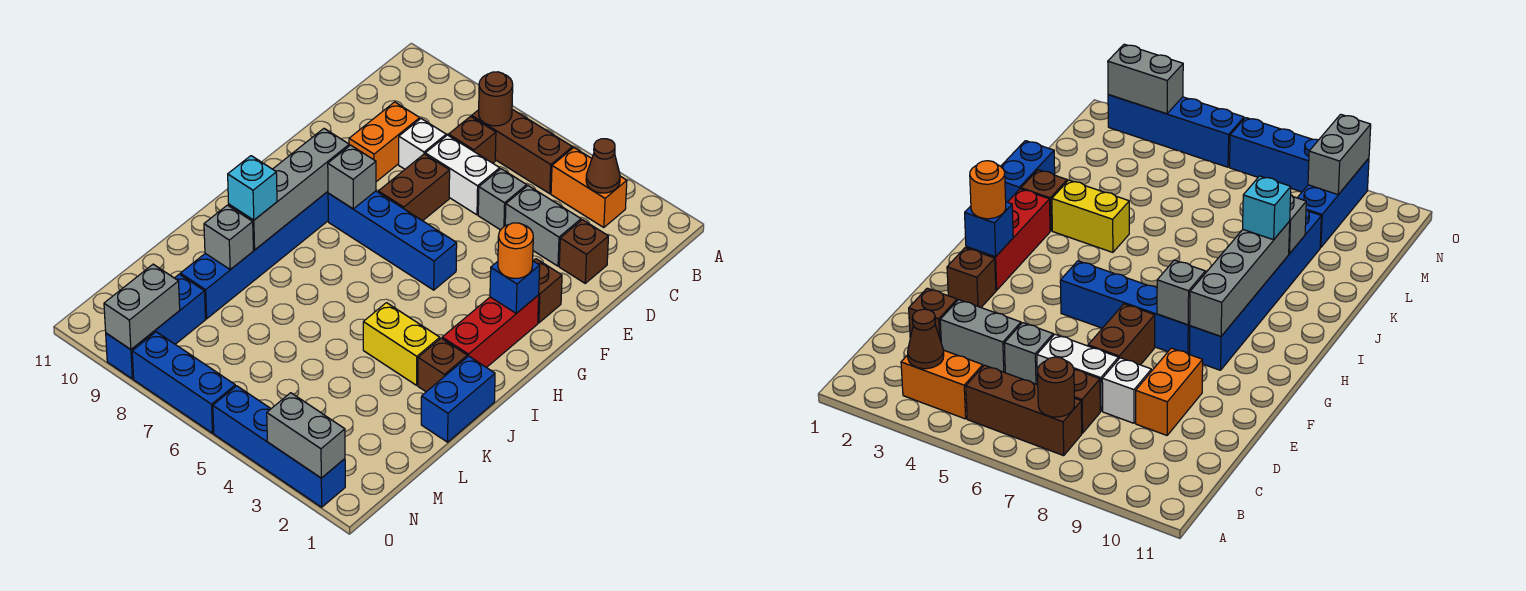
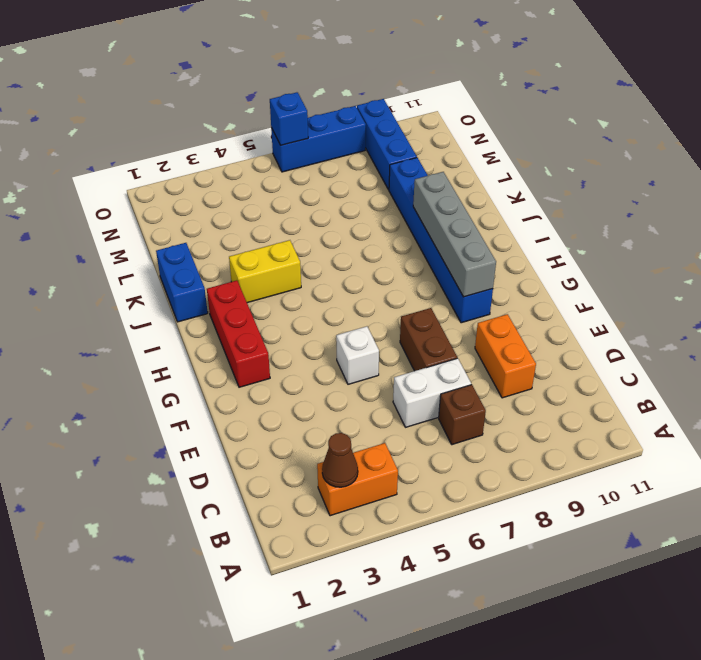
white brick F5 level 1 -> white brick D8 level 1
blue brick O6 level 2 -> blue brick G2 level 2
none -> brown brick B5:B7 level 1
none -> brown brick D2 level 1
none -> grey brick D3:D4 level 1
none -> grey brick D5 level 1

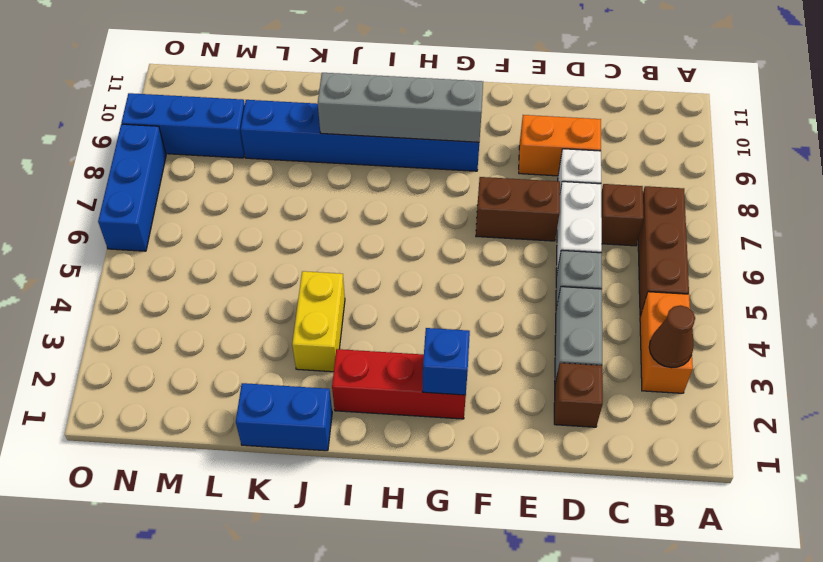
none -> brown brick F2 level 1
none -> blue brick G5:G8 level 1
none -> brown brick J2 level 1
none -> blue brick O2:O5 level 1

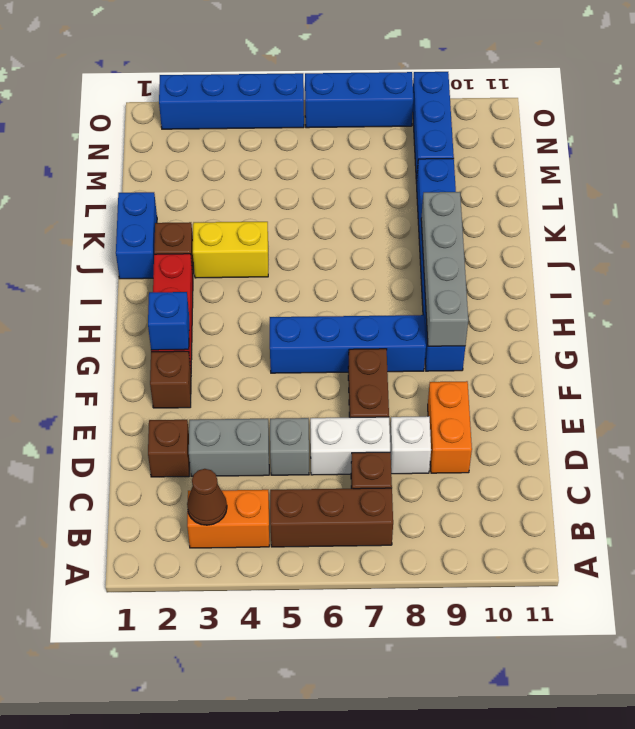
none -> brown round brick B7 level 2
none -> grey brick G8 level 2
none -> grey brick K9 level 2
none -> grey brick N9:O9 level 2

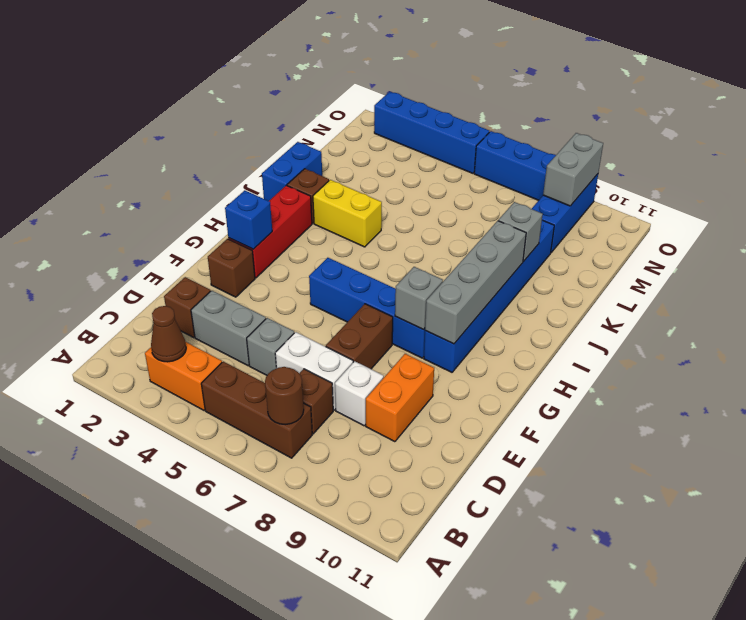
none -> grey brick O2:O3 level 2
none -> orange round brick G2 level 3
none -> cyan brick J9 level 3

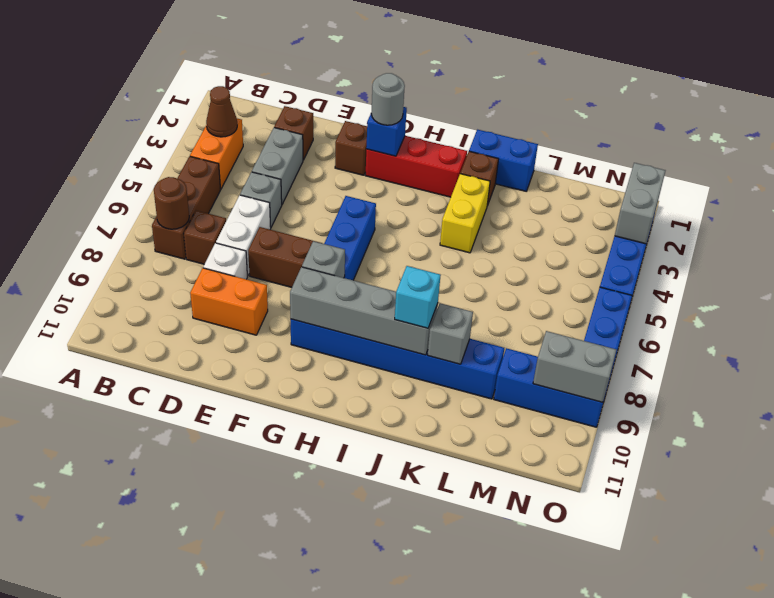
grey round brick G2 level 3 -> orange round brick G2 level 3

